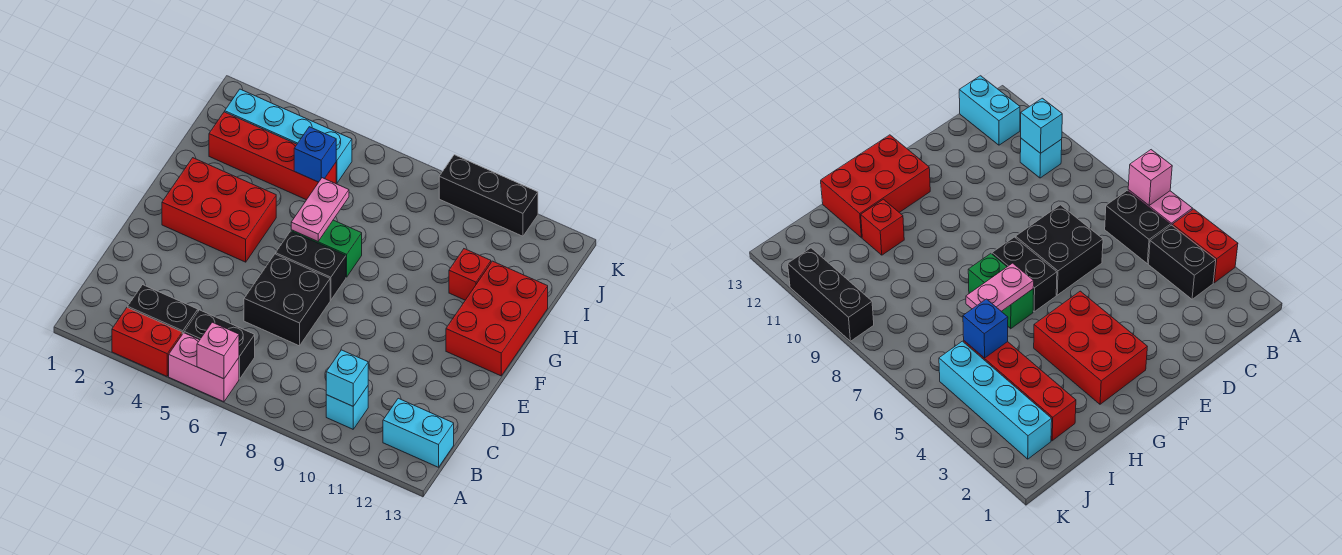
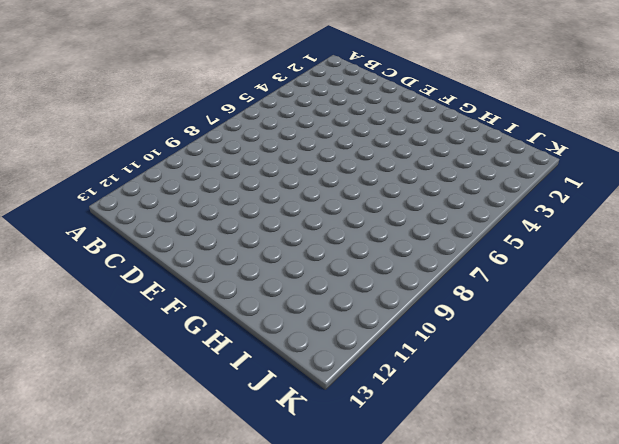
none -> red brick A3:A4 level 1
none -> pink brick A5:A6 level 1
none -> black brick B3:B4 level 1

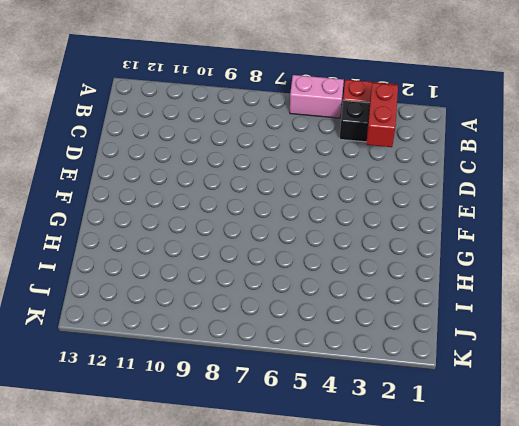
red brick B3:C3 level 2 -> none
none -> black brick B5:B6 level 1
none -> cyan brick B10 level 1
none -> cyan brick B12:B13 level 1

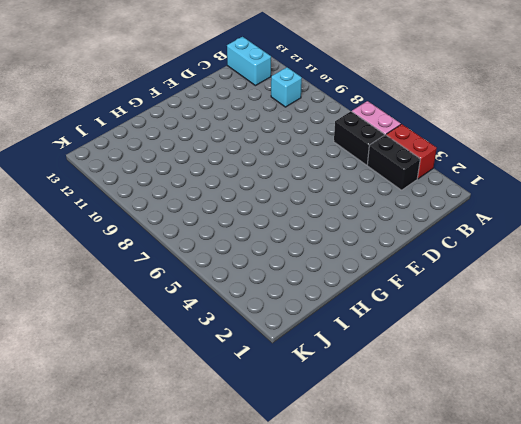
none -> black brick D6:E7 level 1
none -> red brick F2:G4 level 1
none -> black brick F6:F7 level 1

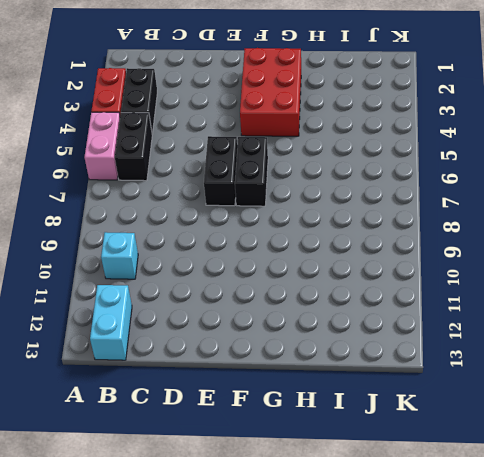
black brick E6:E7 level 1 -> black brick D6:E7 level 1
none -> red brick F12:H13 level 1
none -> green brick G6:G7 level 1
none -> red brick H11 level 1

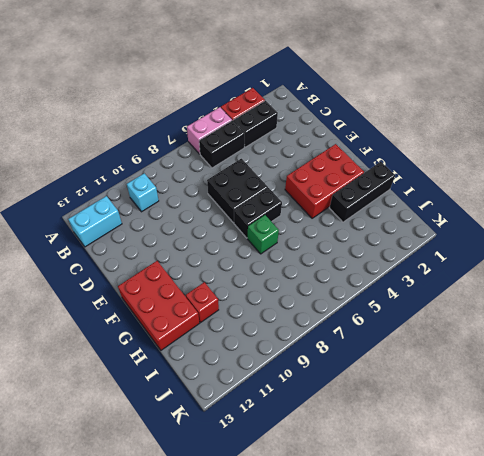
green brick G7 level 1 -> green brick G6:G7 level 1
black brick H1:H3 level 1 -> black brick K9:K11 level 1
none -> red brick I2:I5 level 1
none -> cyan brick J2:J5 level 1
none -> pink brick A6 level 2

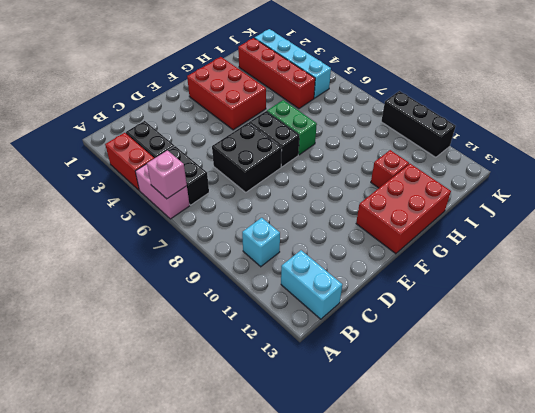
none -> cyan brick B10 level 2
none -> pink plate G6:H6 level 2
none -> blue brick I5 level 2

